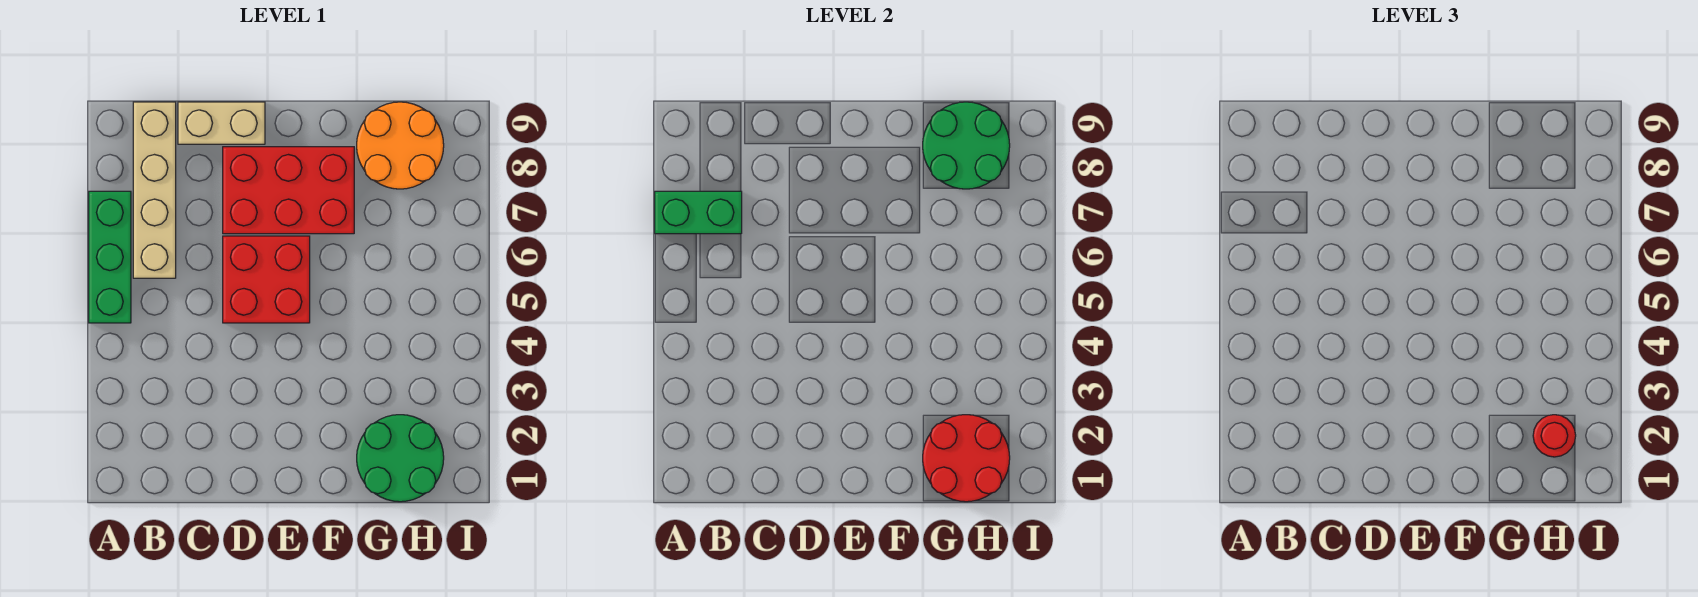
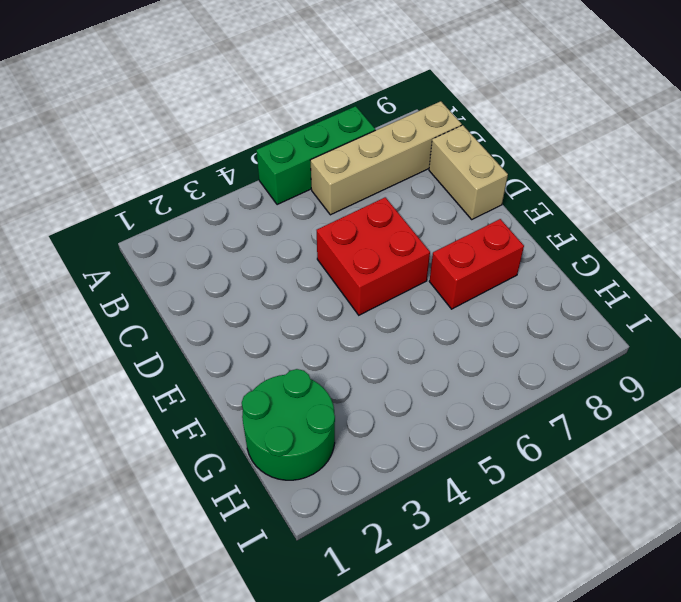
red brick F7:F8 level 1 -> red brick D7:F8 level 1
none -> orange round brick G8:H9 level 1
none -> green brick A7:B7 level 2

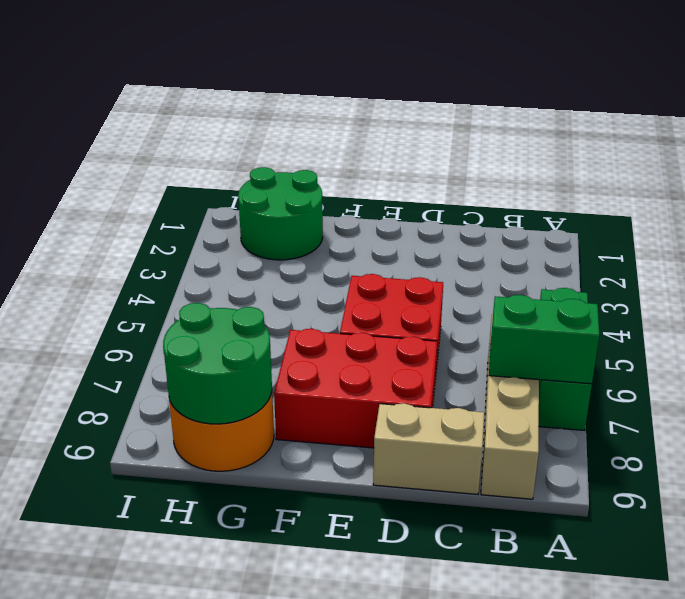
none -> red round brick G1:H2 level 2
none -> red round brick H2 level 3

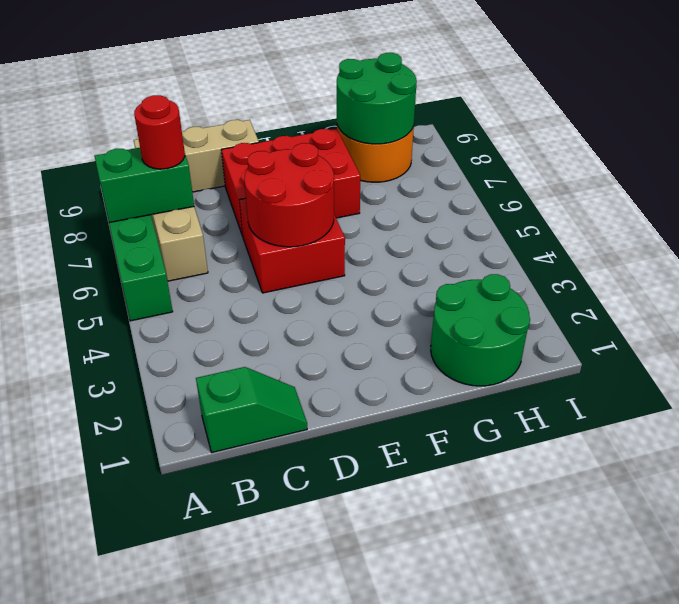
green slope B1:C1 level 1 top B -> none
red round brick B7 level 3 -> red round brick H2 level 3
red round brick D5:E6 level 2 -> red round brick G1:H2 level 2

